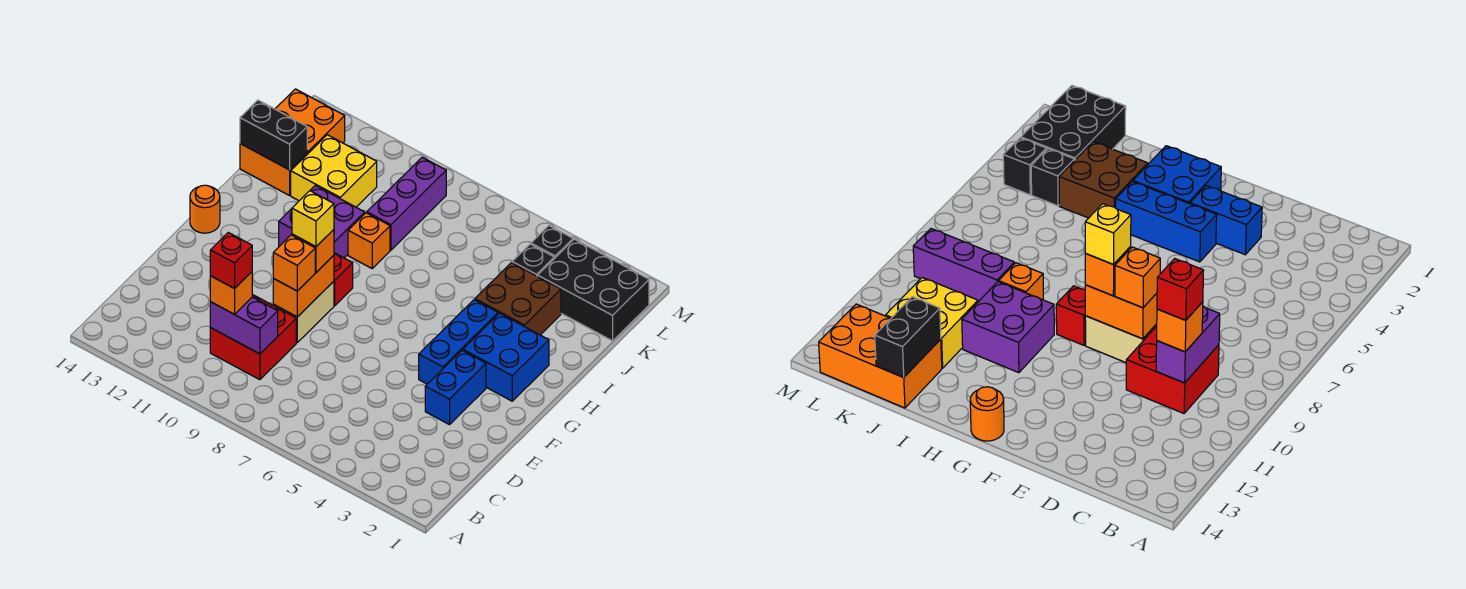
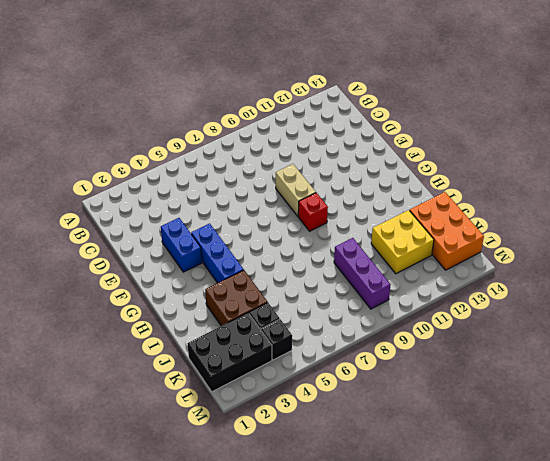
none -> red brick C9:D10 level 1
none -> blue brick G2:H3 level 1
none -> orange round brick G14 level 1

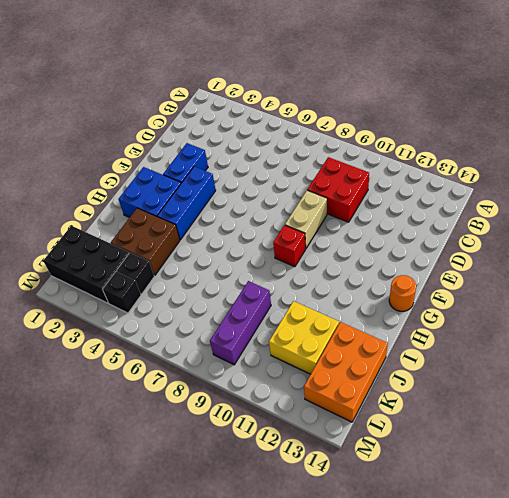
none -> purple brick H10:I11 level 1
none -> orange brick I9 level 1
none -> purple brick C9:C10 level 2

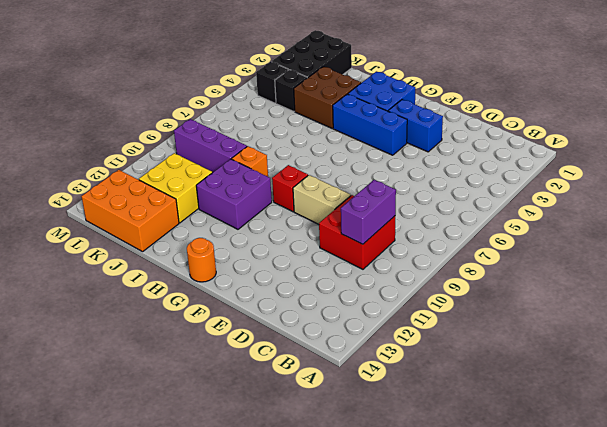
none -> orange brick E9:F9 level 2
none -> black brick J13:J14 level 2
none -> orange brick C10 level 3

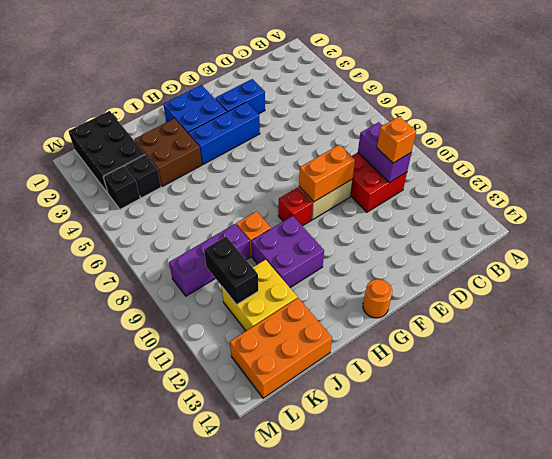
black brick K10:K11 level 2 -> black brick J13:J14 level 2
none -> orange brick E9 level 3
none -> orange brick F9 level 3
none -> red brick C10 level 4

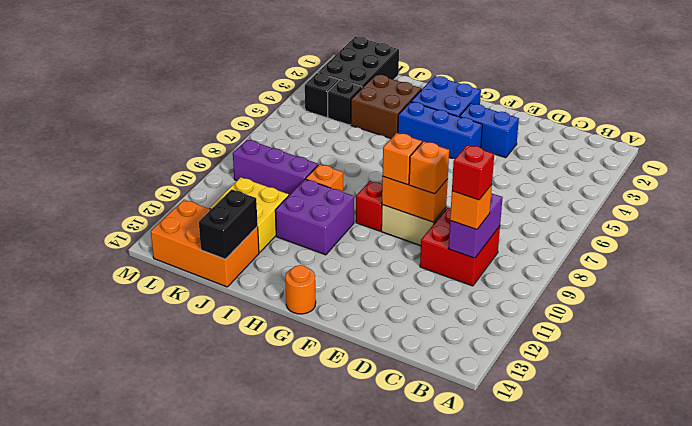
none -> yellow brick F9 level 4

